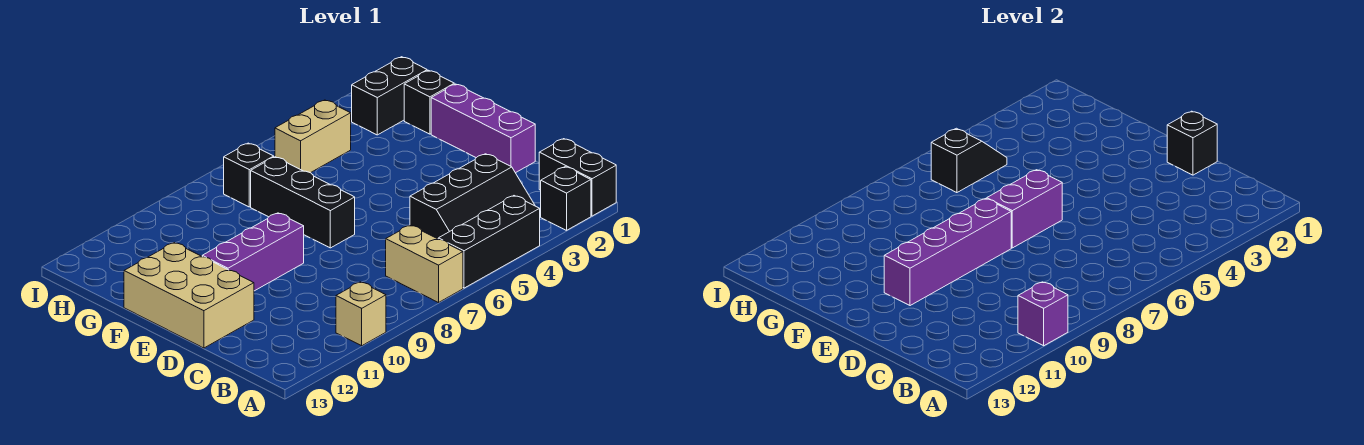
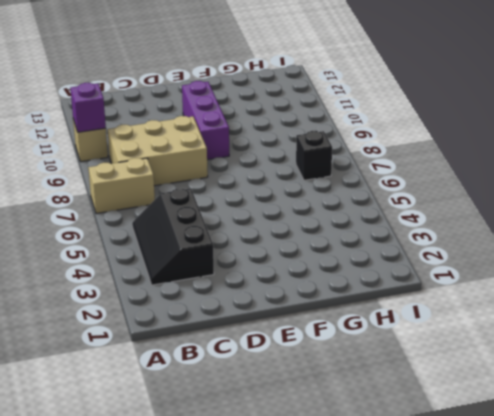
tan brick B8:D9 level 1 -> tan brick D12:F13 level 1
none -> black brick A1:B1 level 1
none -> black brick A2 level 1
none -> black brick A4:A6 level 1

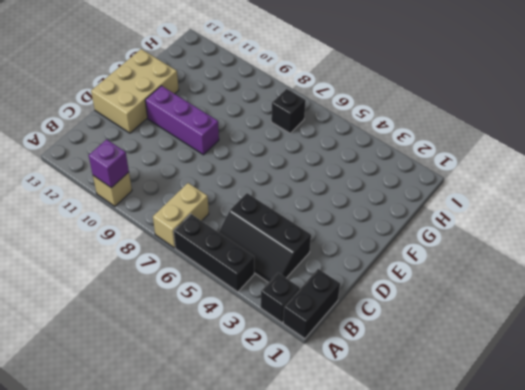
none -> purple brick D1:F1 level 1
none -> black brick E7:G7 level 1
none -> black brick G1 level 1

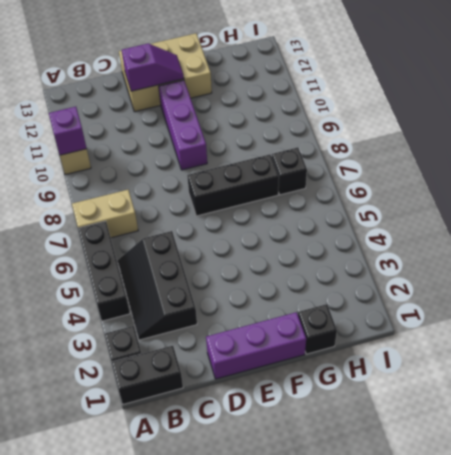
purple slope D12:E12 level 2 top D -> none
none -> black brick H1:H2 level 1
none -> tan brick H4:H5 level 1
none -> black brick D1 level 2

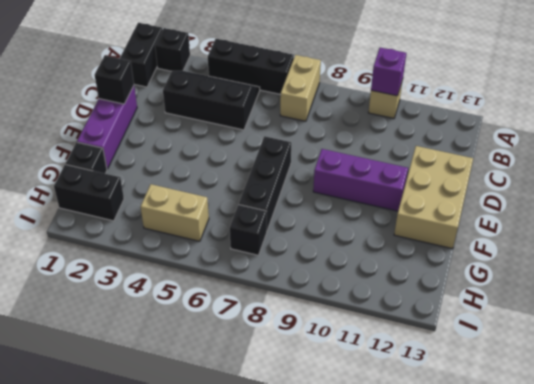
none -> purple brick E6:E7 level 2
none -> purple brick E8:E11 level 2
none -> black slope H5:H6 level 2 top 6

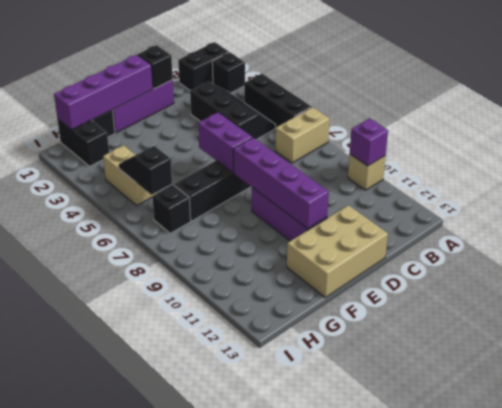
purple brick E1:H1 level 2 -> none

